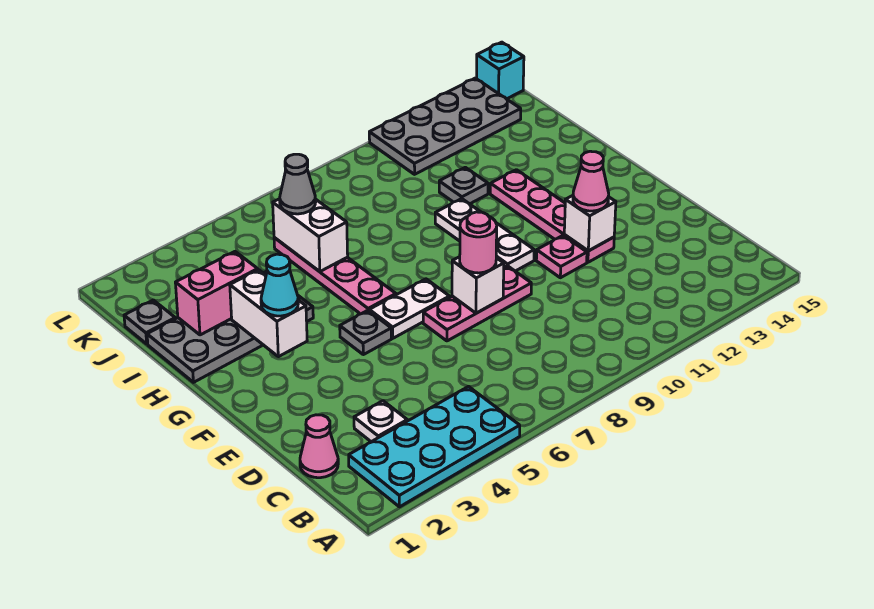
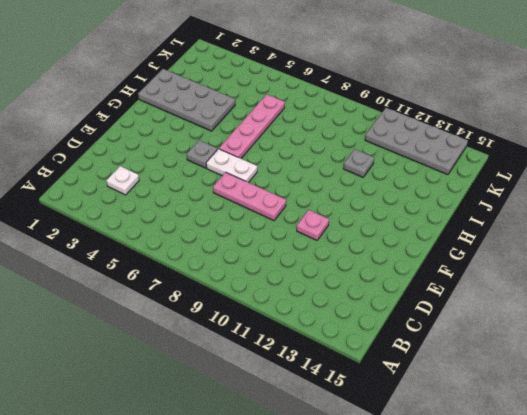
none -> cyan plate A2:B5 level 1
none -> pink cone C1 level 1
none -> pink plate E12:H12 level 1

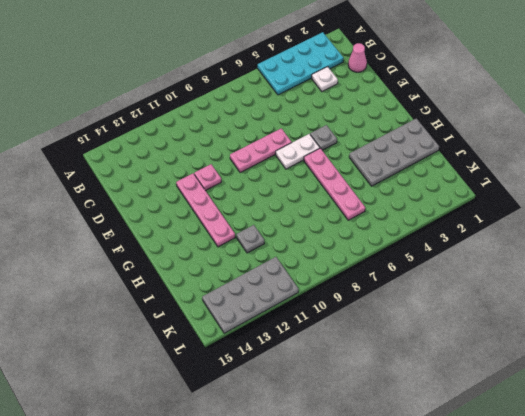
none -> white plate F10:H10 level 1
none -> grey plate J1 level 1
none -> cyan brick L15 level 1

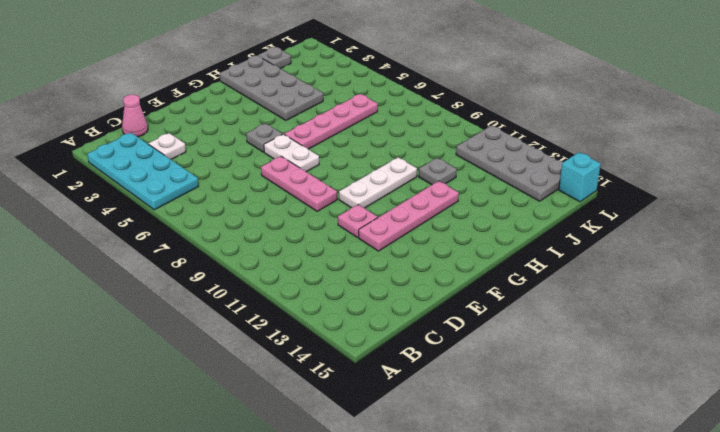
none -> white brick E8 level 2
none -> white brick E12 level 2
none -> white brick G3:H3 level 2

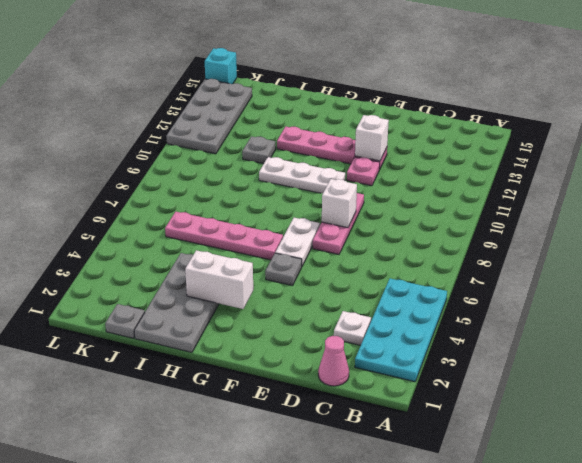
none -> pink brick I2:I3 level 2
none -> white brick I6:J6 level 2
none -> pink round brick E8 level 3

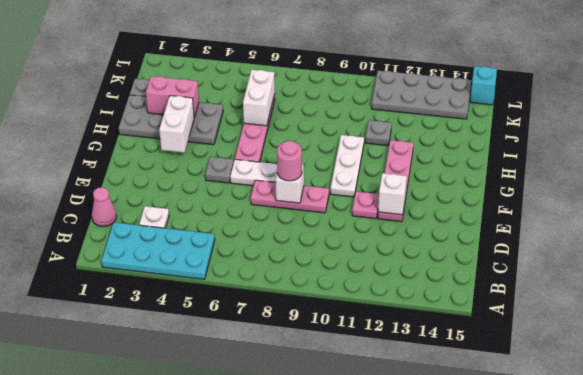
none -> pink cone E12 level 3
none -> cyan cone G3 level 3
none -> grey cone J6 level 3

